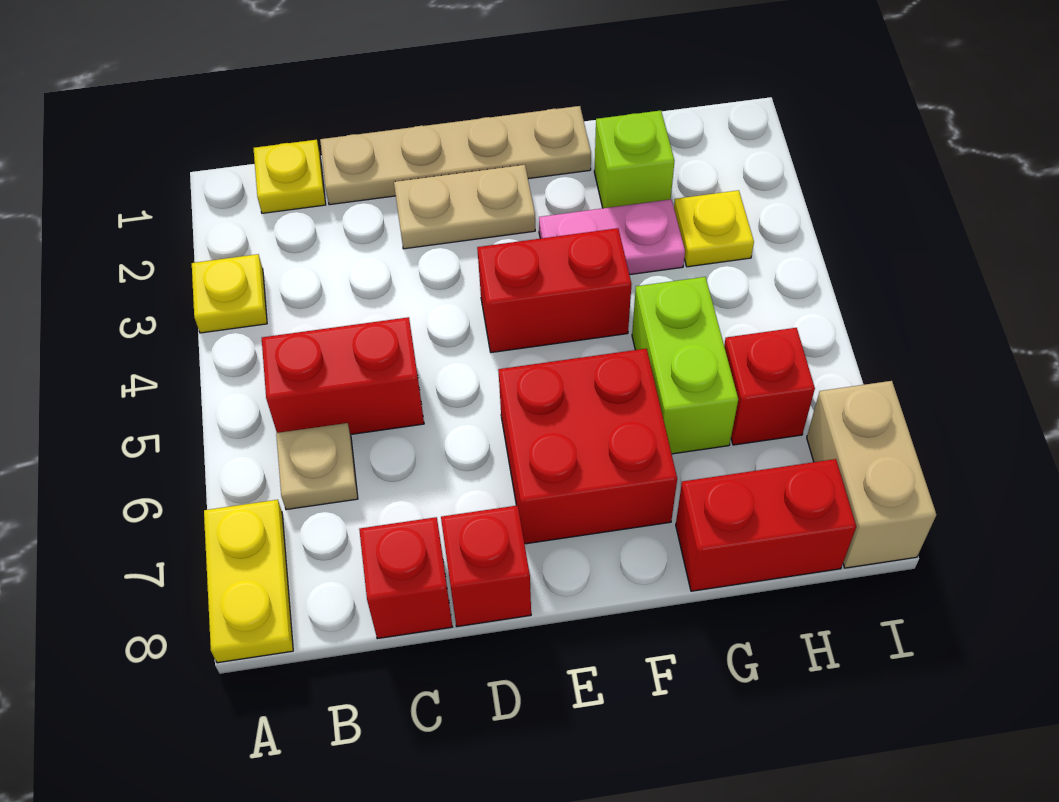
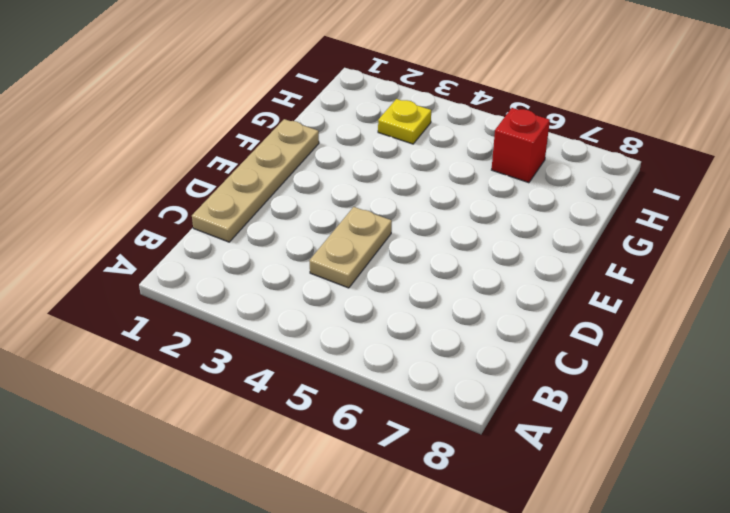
tan plate C4:D4 level 1 -> tan plate D2:E2 level 1
none -> yellow plate A3 level 1
none -> yellow plate A7:A8 level 1
none -> yellow plate B1 level 1

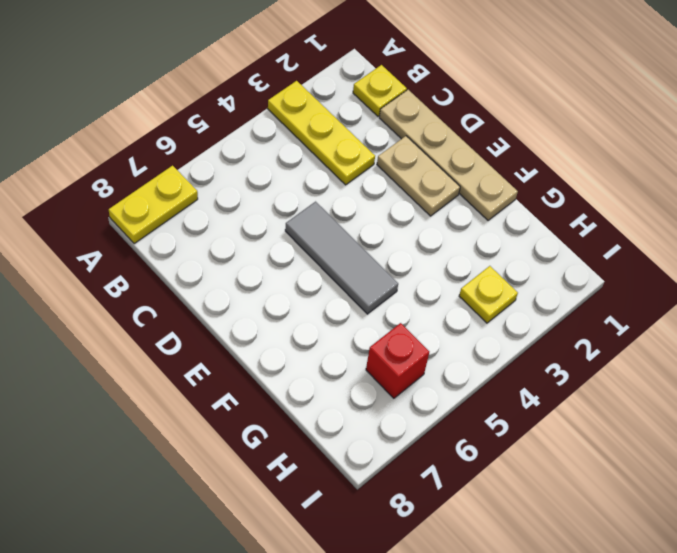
yellow plate A3:C3 level 1 -> yellow plate A3 level 1
grey tile D5:F5 level 1 -> none
none -> red brick B5:C5 level 1
none -> tan plate B6 level 1
none -> red brick C8 level 1

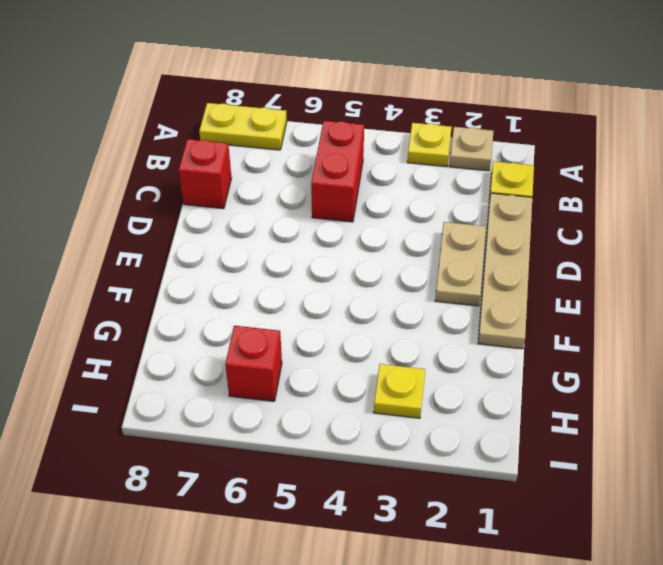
tan plate A2 level 1 -> tan plate B6 level 1
none -> red brick D8 level 1
none -> red brick E4:F4 level 1
none -> red brick E6:F7 level 1

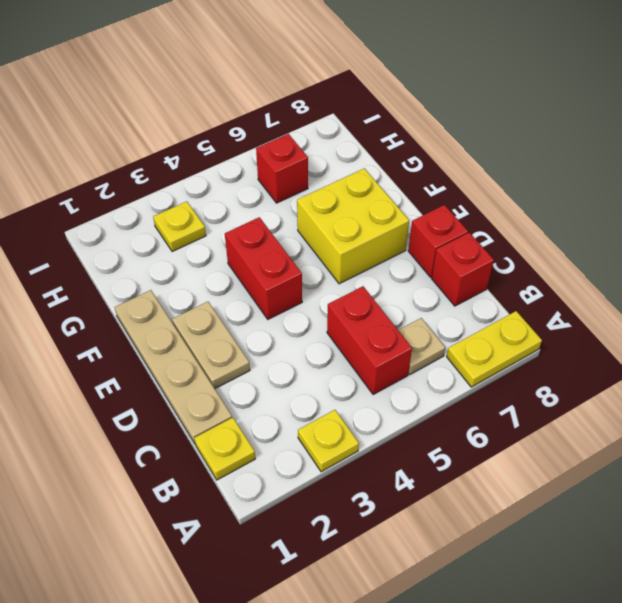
yellow brick E6:F7 level 1 -> red brick E6:F7 level 1
none -> pink plate F3:G3 level 1
none -> lime brick G2 level 1
none -> lime brick G5:G6 level 1

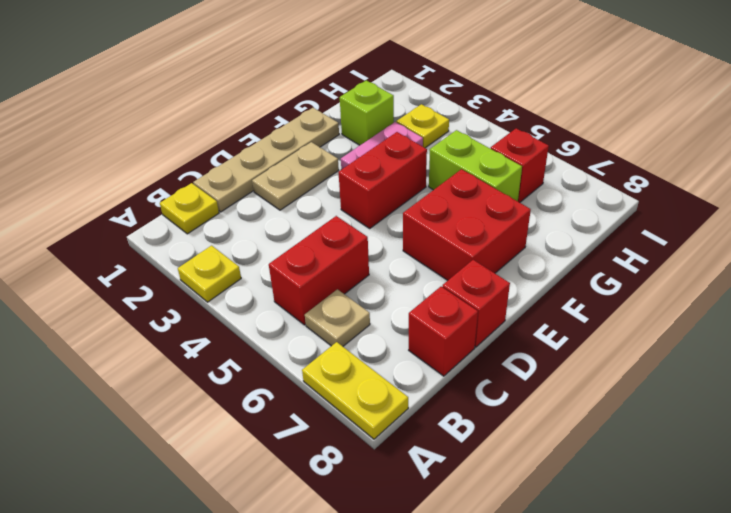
none -> red brick G8:H8 level 1
none -> tan brick I7:I8 level 1

